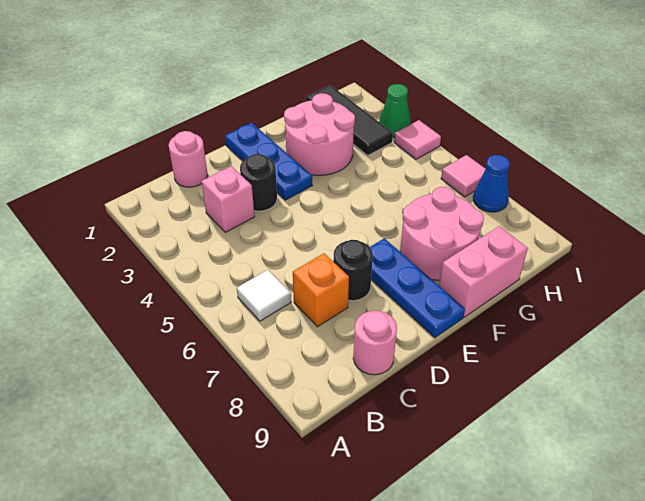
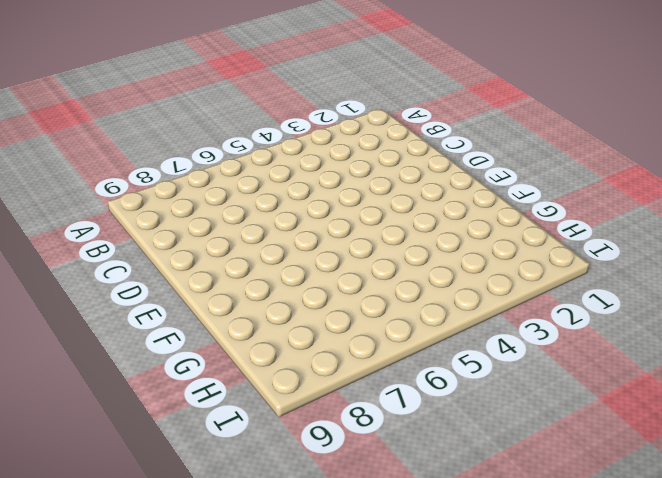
none -> white tile B6 level 1
none -> pink round brick C1 level 1
none -> pink brick C3 level 1

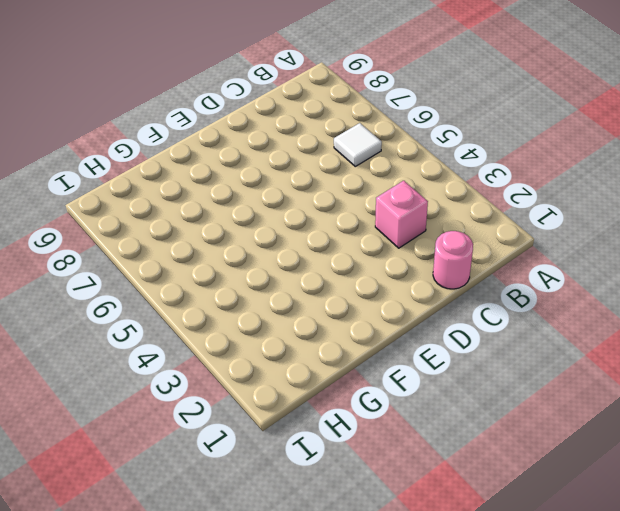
none -> orange brick C7 level 1
none -> pink round brick C9 level 1
none -> black round brick D3 level 1

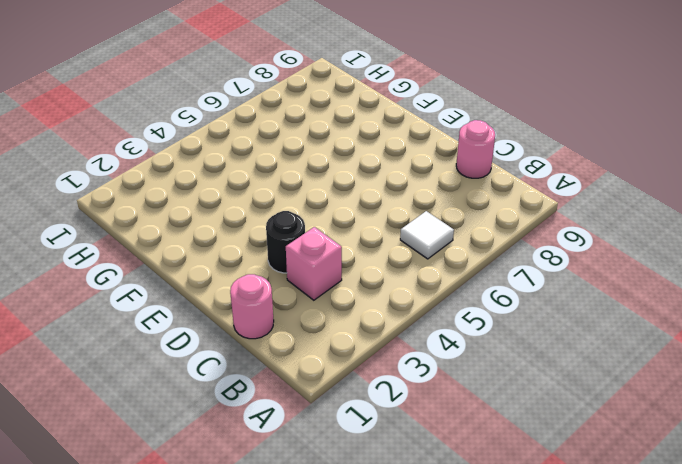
none -> orange brick C7 level 1
none -> black round brick D7 level 1
none -> blue plate E1:E3 level 1

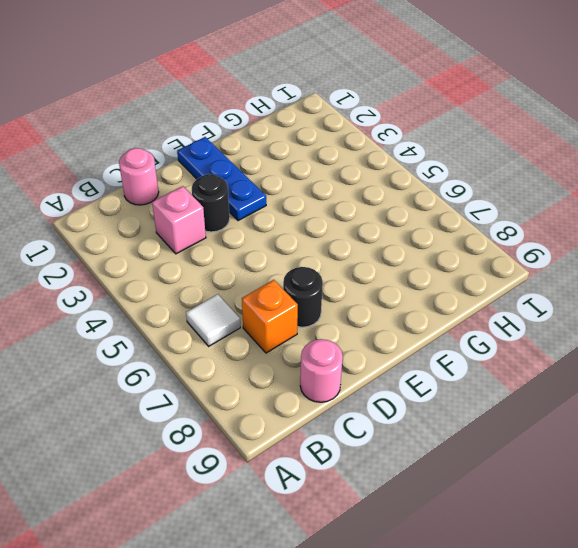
none -> blue plate E7:E9 level 1
none -> pink round brick F2:G3 level 1
none -> pink round brick F7:G8 level 1

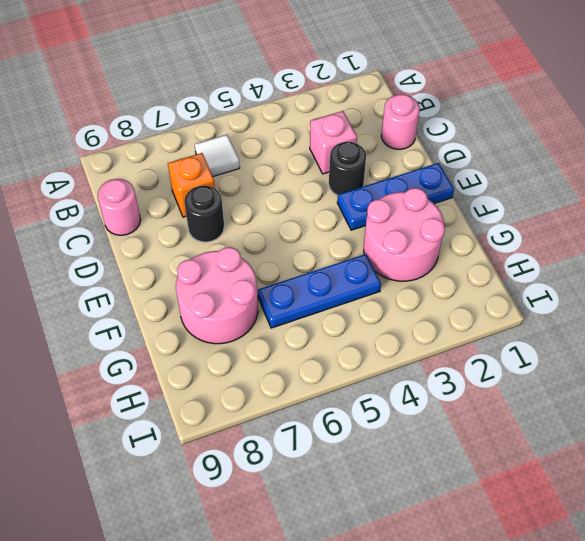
blue plate G4:G6 level 1 -> blue plate E7:E9 level 1
none -> pink brick F9:G9 level 1
none -> black tile H1:H3 level 1
none -> green cone I3 level 1

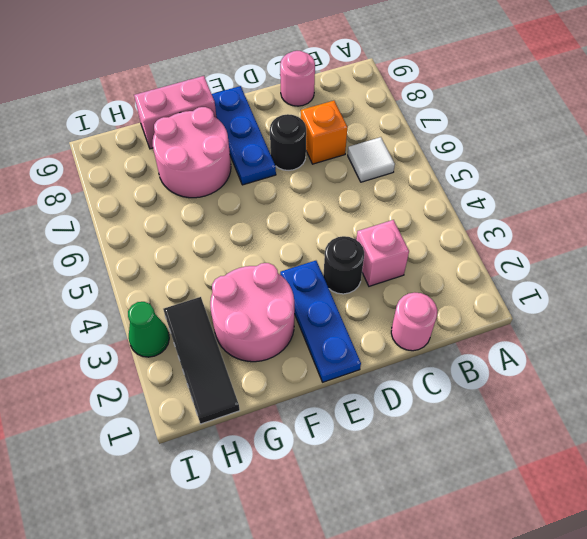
none -> pink tile I4 level 1
none -> pink tile I6 level 1
none -> blue cone I7 level 1

